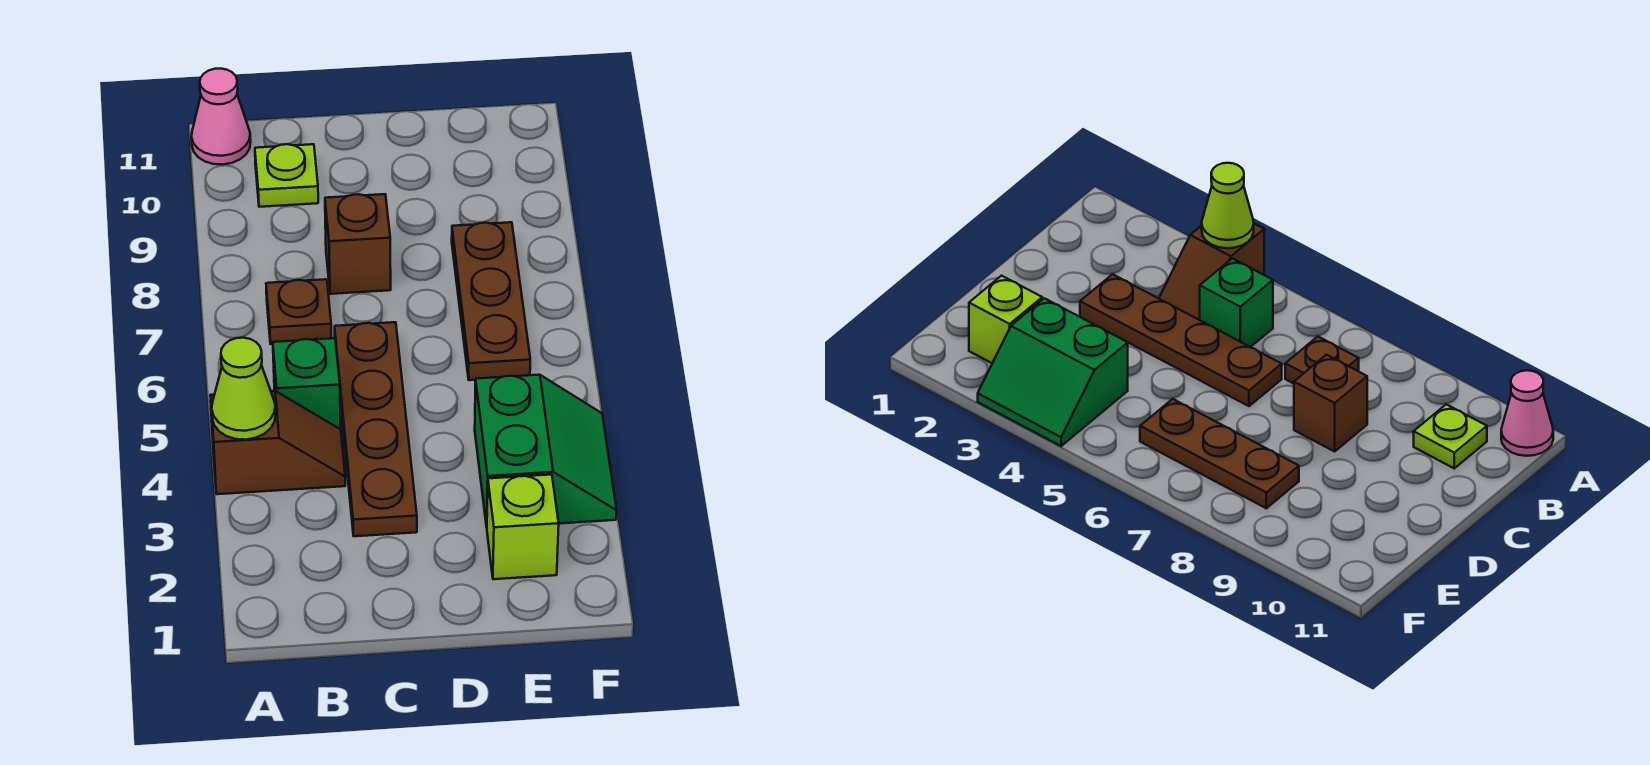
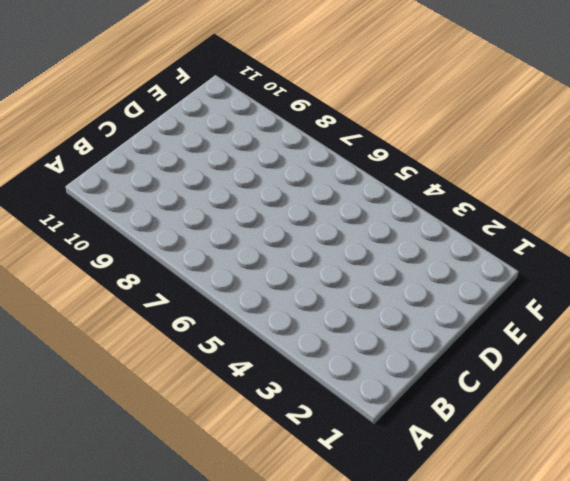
none -> brown slope A4:B4 level 1 top A
none -> pink cone A11 level 1

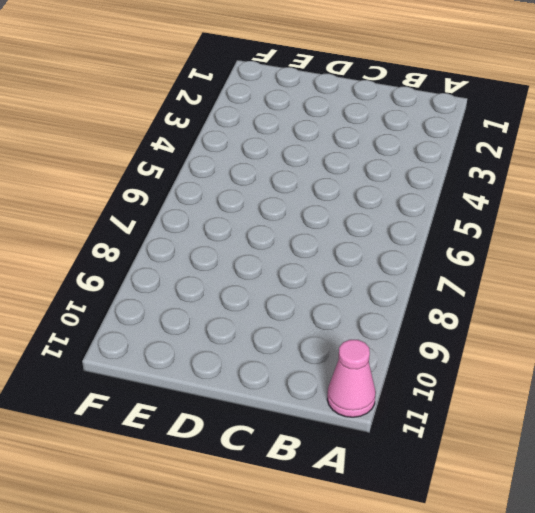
none -> brown slope A4:B4 level 1 top A
none -> green brick B5 level 1

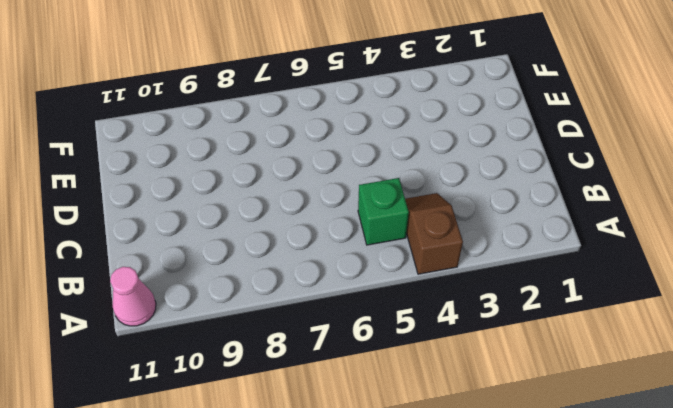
none -> brown plate B7 level 1
none -> lime plate B10 level 1

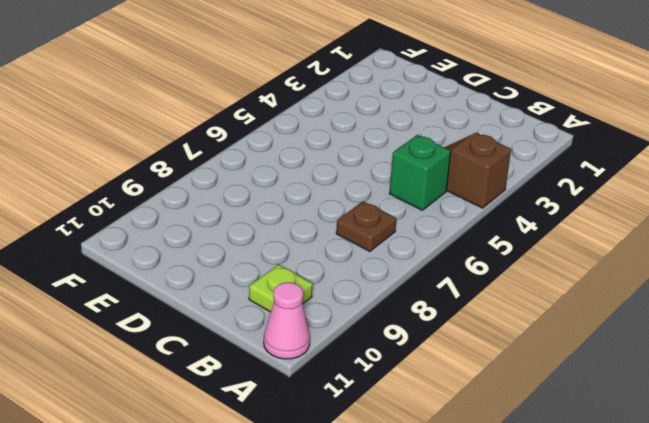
none -> brown plate C3:C6 level 1
none -> brown brick C8 level 1

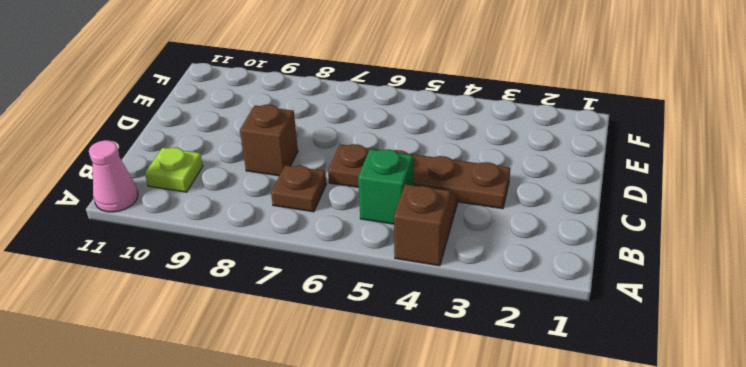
none -> lime brick E2 level 1
none -> green slope E3:F4 level 1 top E

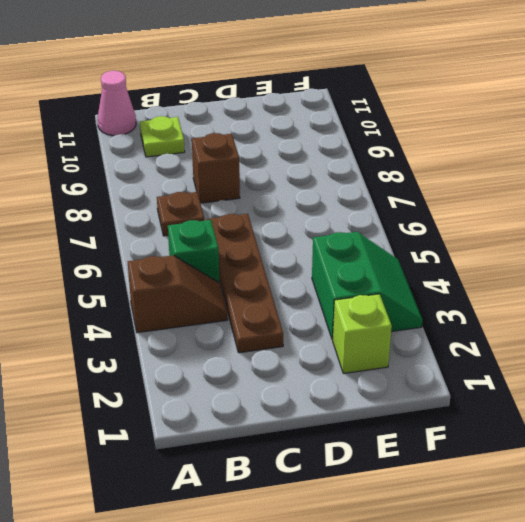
none -> brown plate E6:E8 level 1
none -> lime cone A4 level 2

